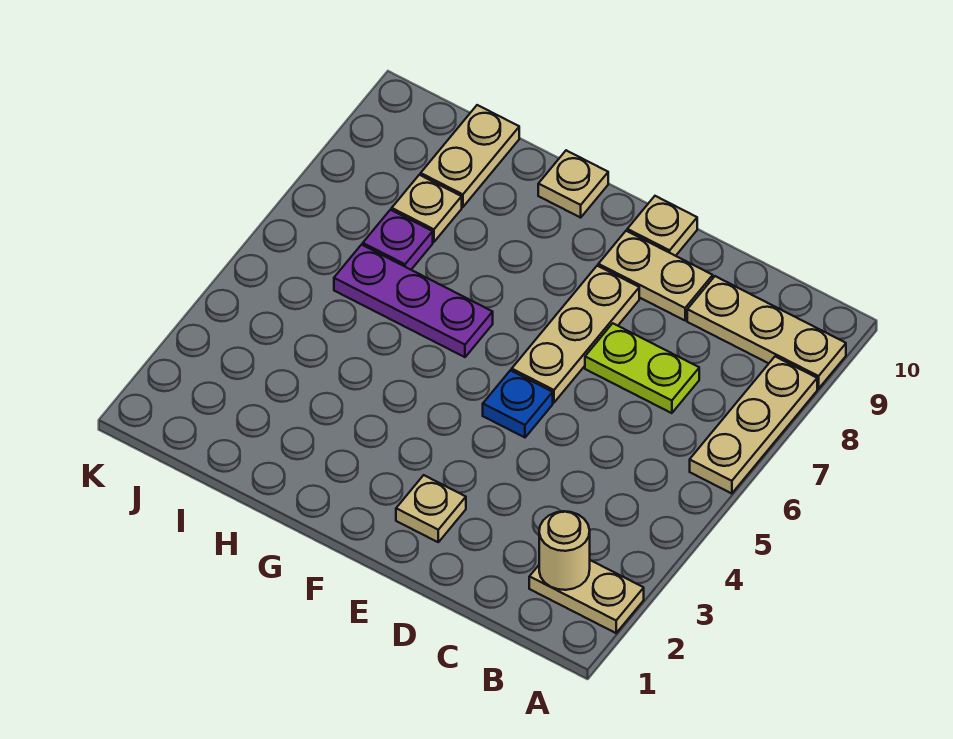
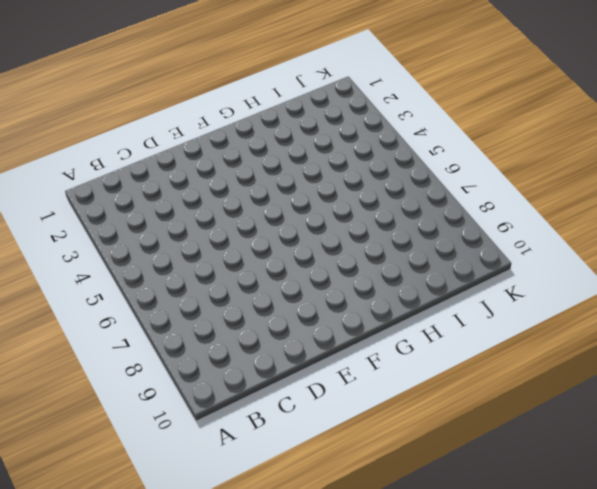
none -> tan plate A2:B2 level 1
none -> tan plate A6:A8 level 1
none -> tan plate A9:C9 level 1

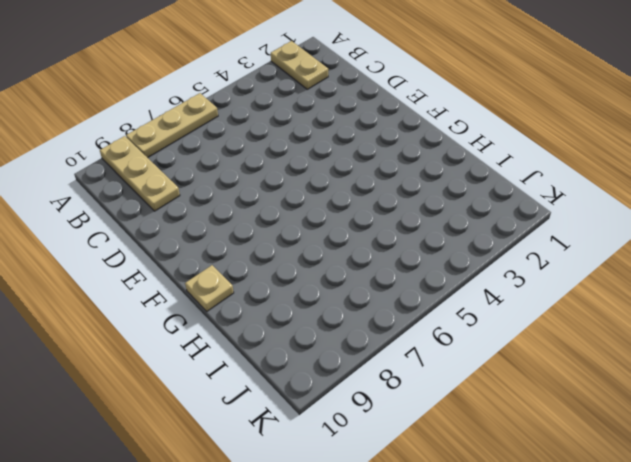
none -> lime plate C7:D7 level 1
none -> tan plate D9:E9 level 1
none -> tan plate E2 level 1

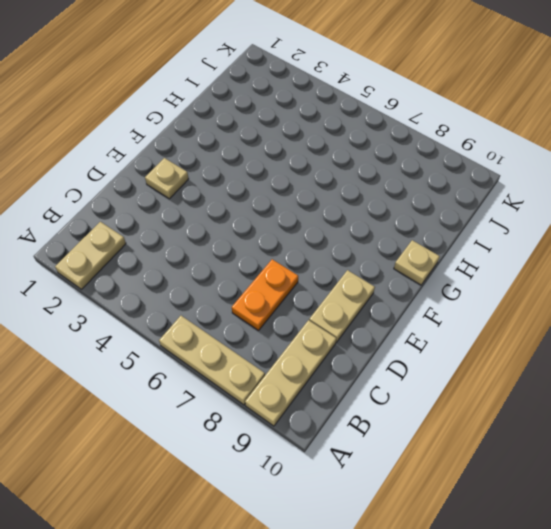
orange plate C7:D7 level 1 -> lime plate C7:D7 level 1
none -> blue plate E5 level 1
none -> tan plate E6:E8 level 1
none -> tan plate E10 level 1

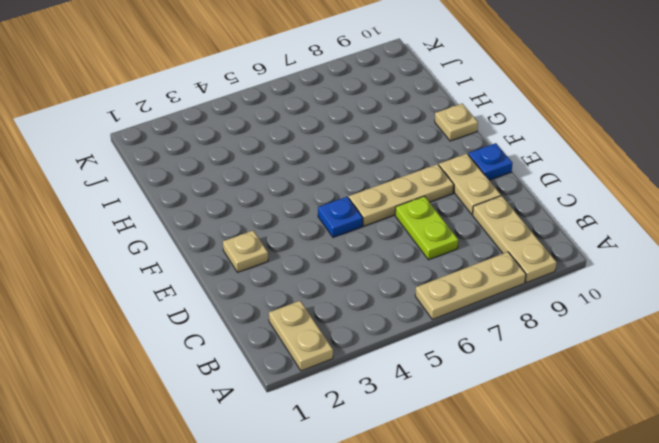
blue plate E10 level 1 -> tan plate E10 level 1
none -> purple plate G6:I6 level 1
none -> purple plate I7 level 1
none -> tan plate I8 level 1

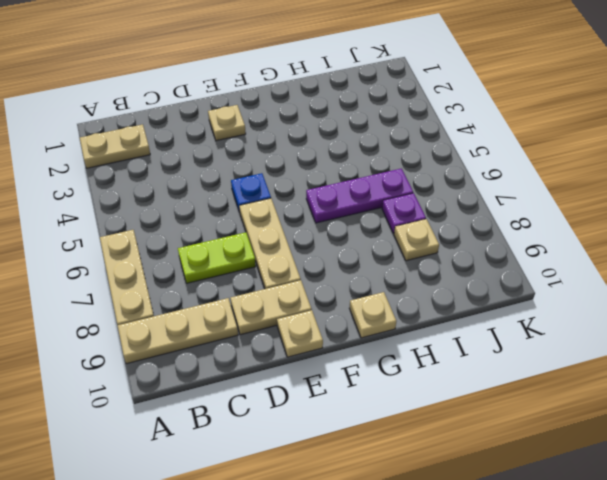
none -> tan plate I9:I10 level 1
none -> tan round brick B2 level 2

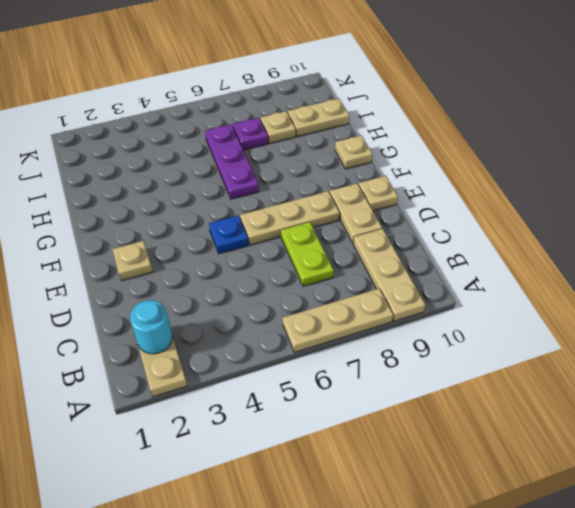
cyan round brick B2 level 2 -> tan round brick B2 level 2

